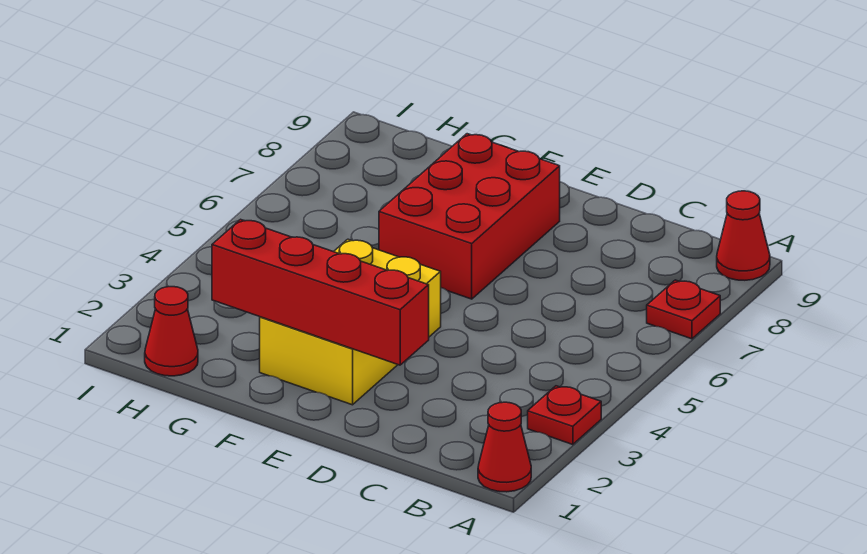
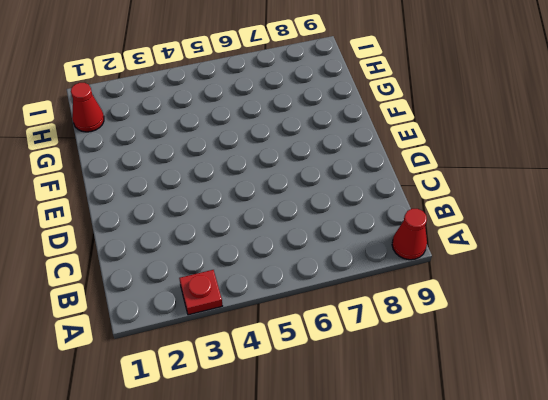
none -> red cone A1 level 1
none -> red plate A7 level 1

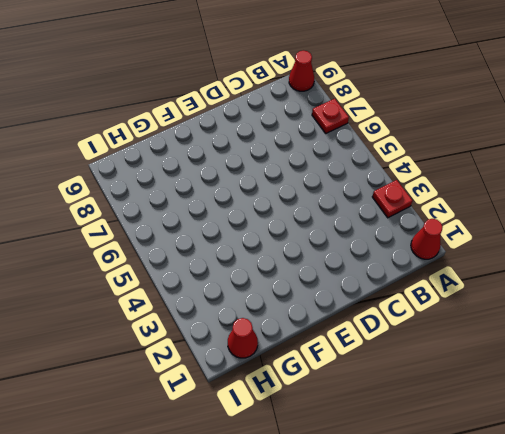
none -> yellow brick E2:F4 level 1
none -> red brick E6:F8 level 1

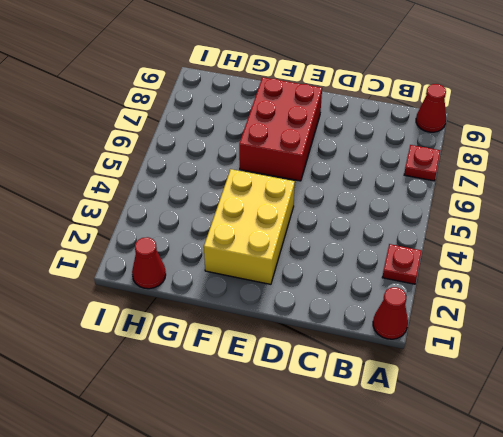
none -> red brick D2:G2 level 2

